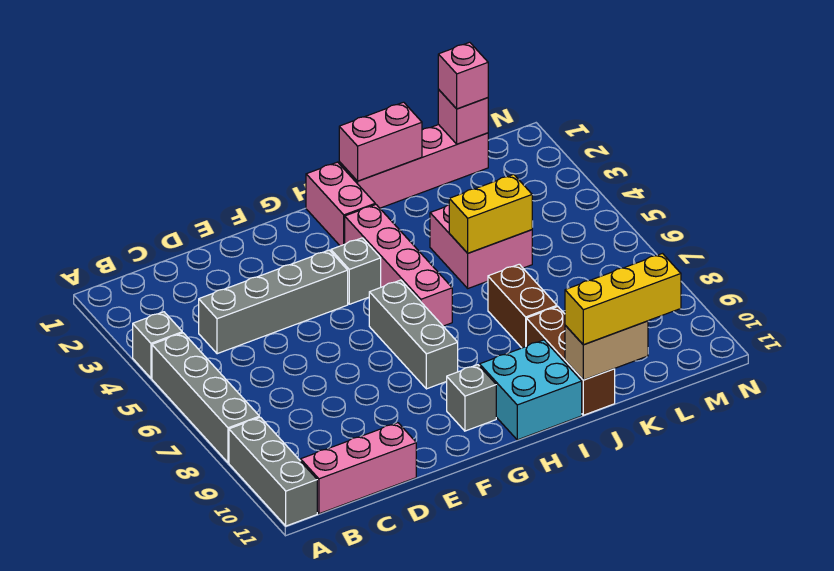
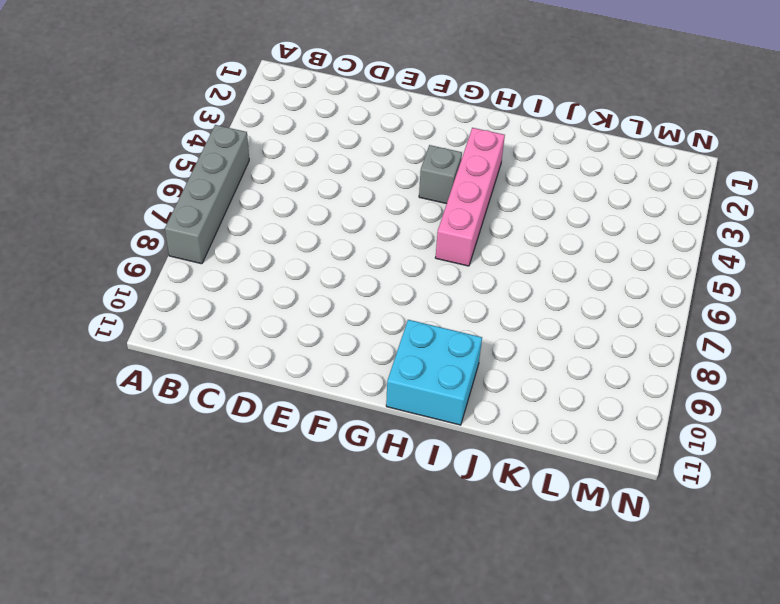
none -> grey brick A4 level 1
none -> grey brick A9:A11 level 1
none -> pink brick B11:D11 level 1

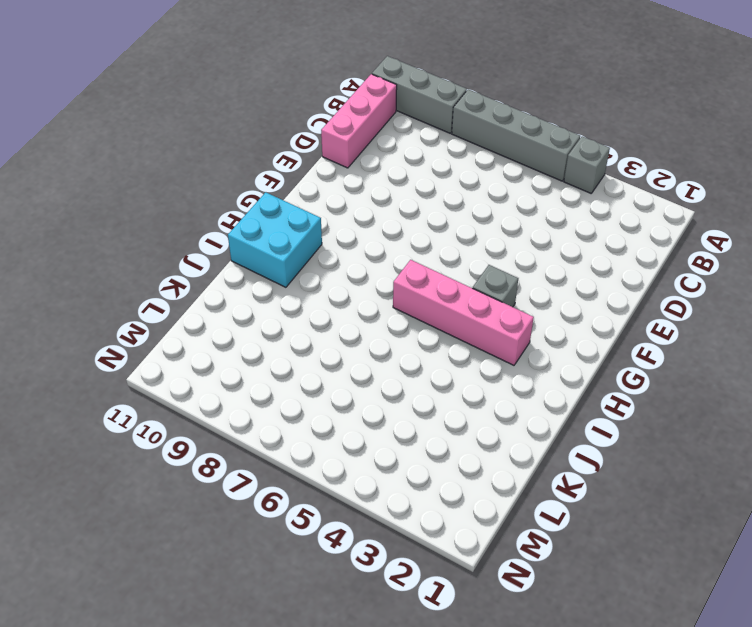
none -> grey brick C4:F4 level 1
none -> grey brick G6:G8 level 1
none -> grey brick G10 level 1

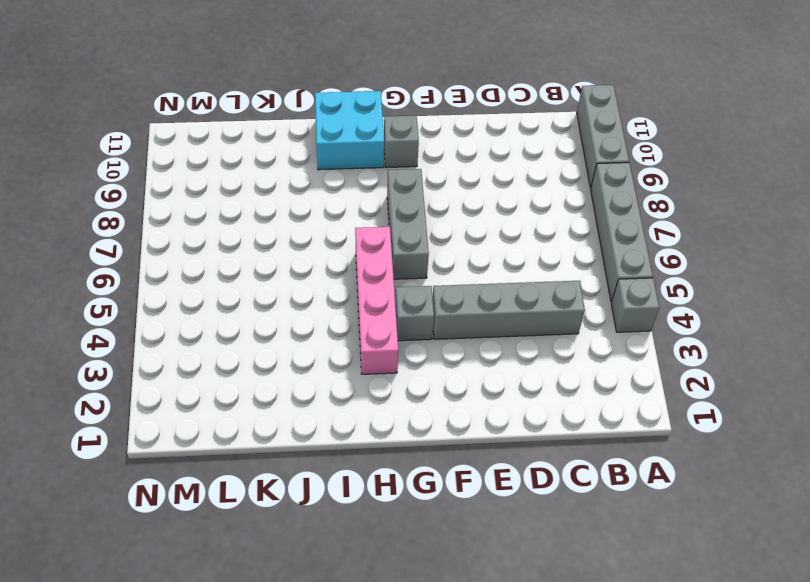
none -> pink brick B11:D11 level 1
none -> pink brick H1:H2 level 1
none -> pink brick I1:L1 level 1

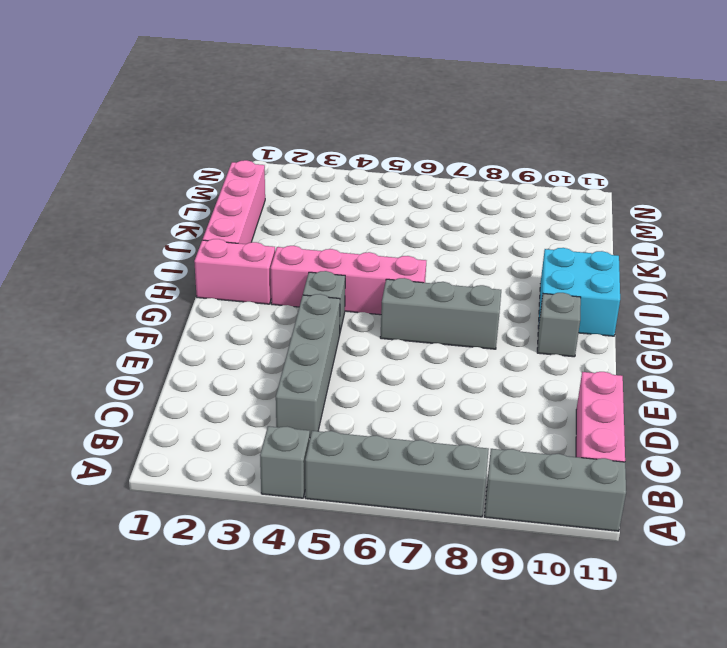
none -> pink brick J4:K5 level 1
none -> brown brick J7:J8 level 1
none -> brown brick J9:J11 level 1

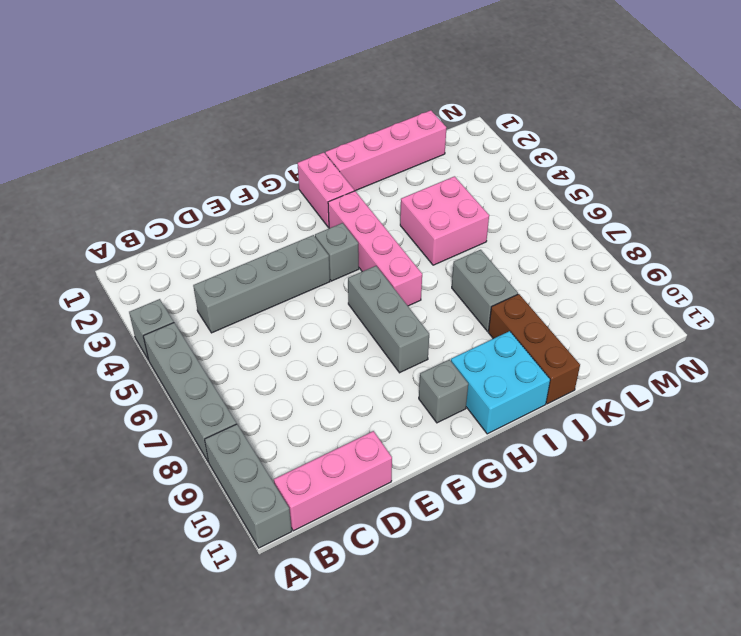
grey brick J7:J8 level 1 -> brown brick J7:J8 level 1
none -> pink brick I1:J1 level 2
none -> yellow brick J5:K5 level 2
none -> tan brick J11:K11 level 2

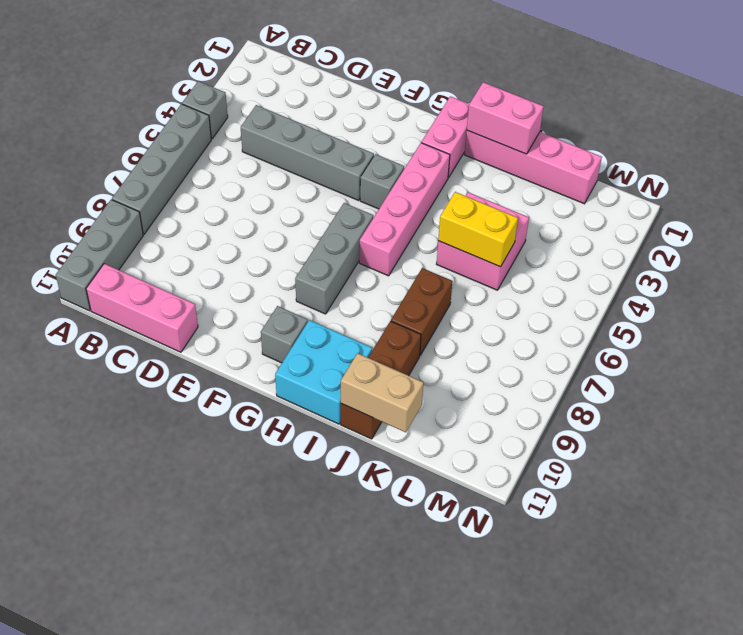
none -> pink brick L1 level 2
none -> yellow brick J11:L11 level 3
none -> pink brick L1 level 3

